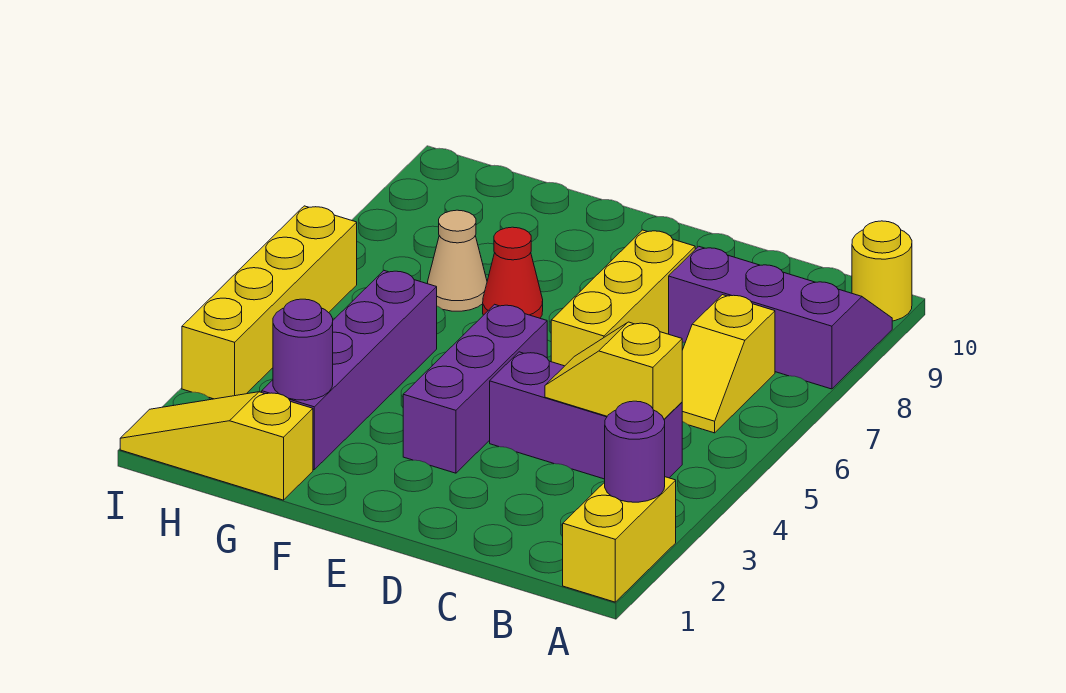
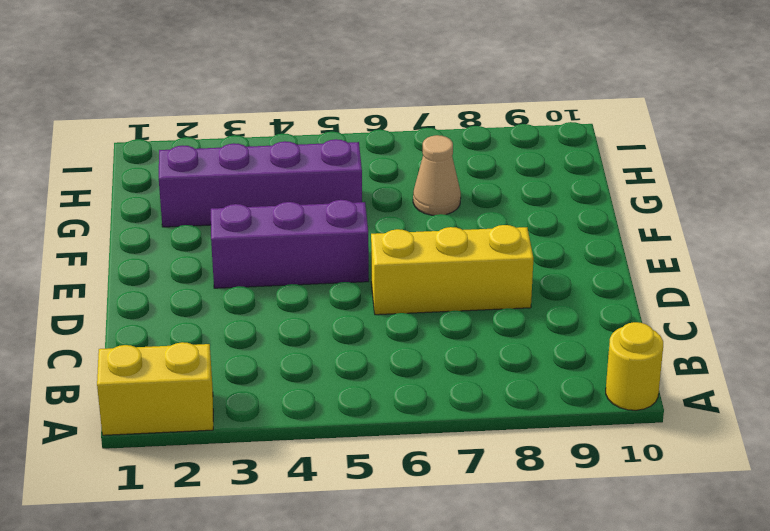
none -> purple slope A8:C9 level 1 top 8
none -> purple brick B4:D4 level 1
none -> yellow slope B6:B7 level 1 top 7

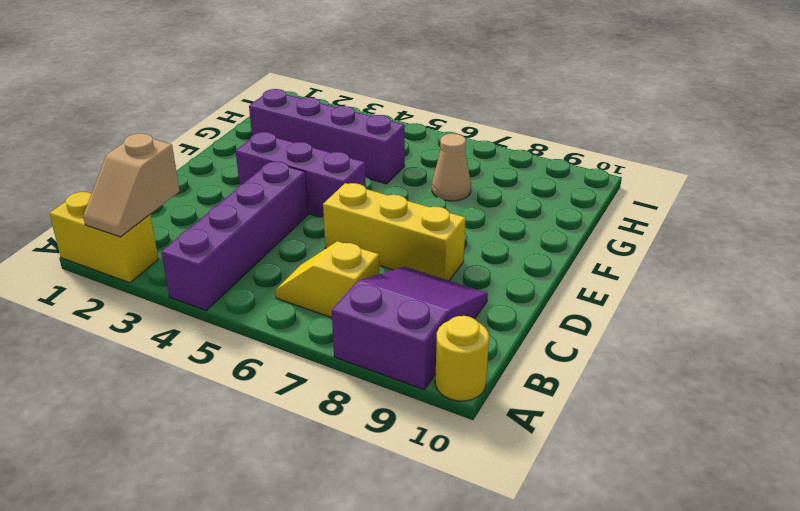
tan slope A2:B2 level 2 top B -> purple round brick A2 level 2
purple brick A4:D4 level 1 -> purple brick B4:D4 level 1
purple slope A8:C9 level 1 top A -> purple slope A8:C9 level 1 top 8
none -> red cone F7 level 1
none -> yellow slope G1:I1 level 1 top G
none -> yellow brick I3:I6 level 1

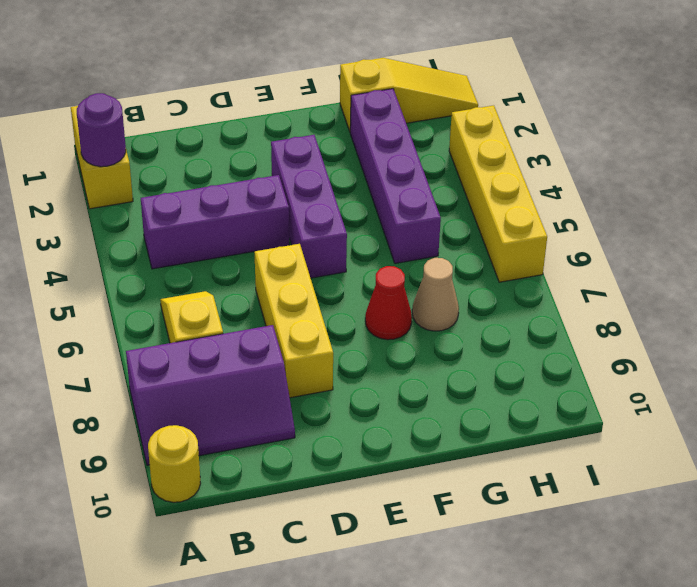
none -> yellow slope B4:C4 level 2 top B
none -> purple round brick G2 level 2

